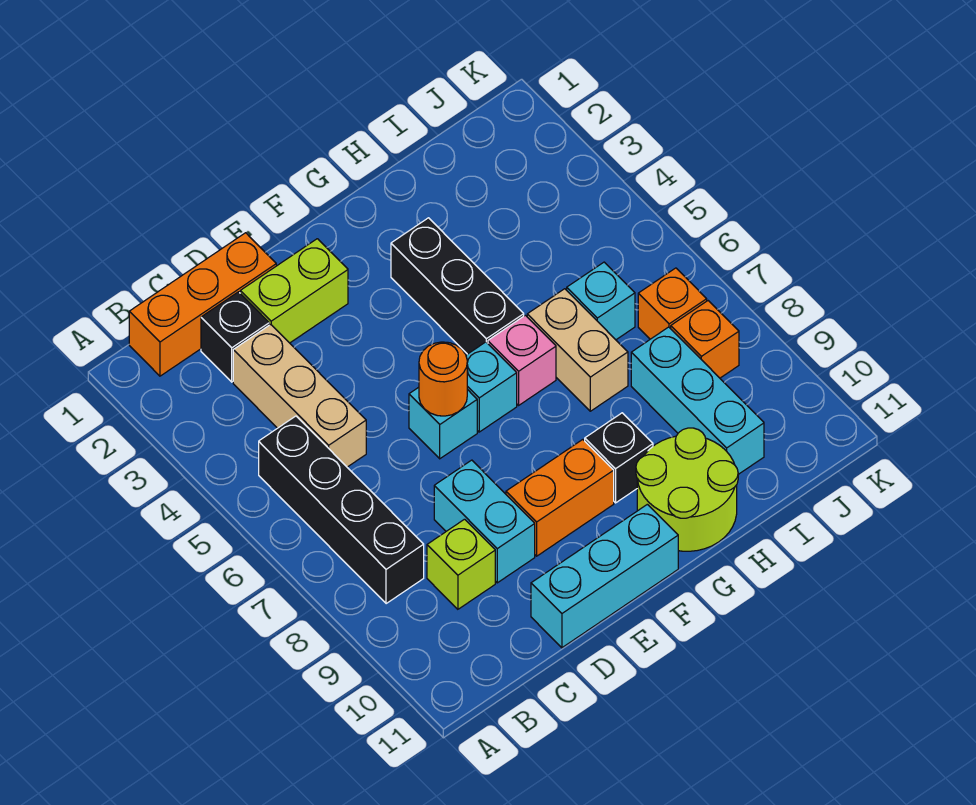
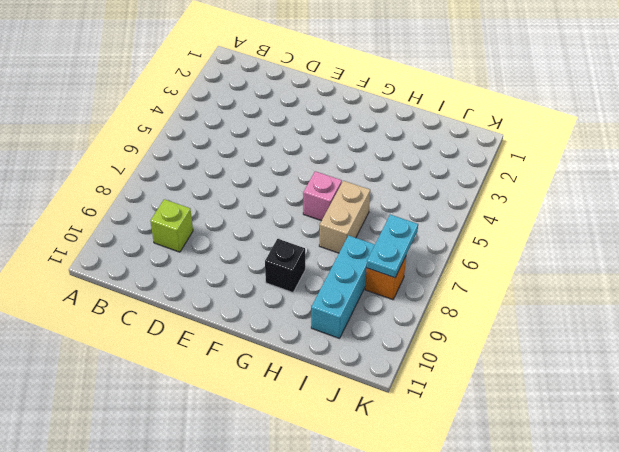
cyan plate J7:J8 level 2 -> none
none -> orange brick B1:D1 level 1
none -> black brick B5:B8 level 1
none -> black brick C2 level 1

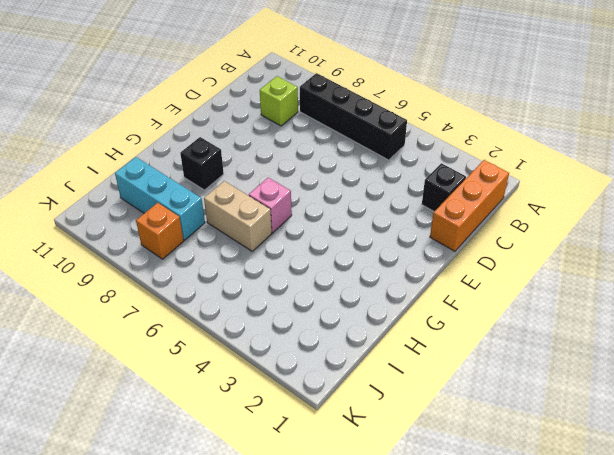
none -> tan brick C3:C5 level 1
none -> lime brick D2:E2 level 1
none -> cyan brick D8:D9 level 1

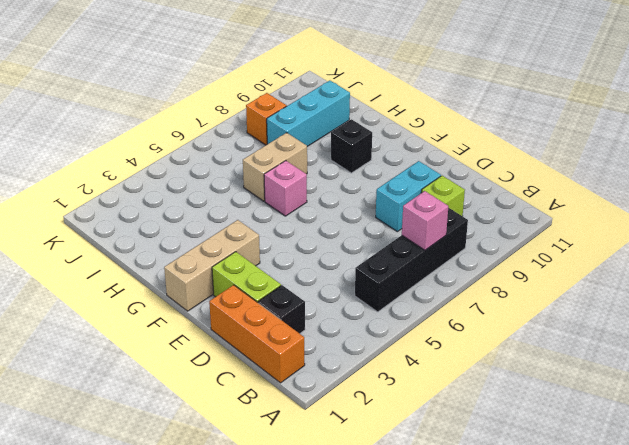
pink brick B7 level 2 -> none
tan brick F1:F3 level 1 -> tan brick C3:C5 level 1
none -> cyan brick D11:F11 level 1
none -> cyan brick E6 level 1
none -> orange brick E9:F9 level 1

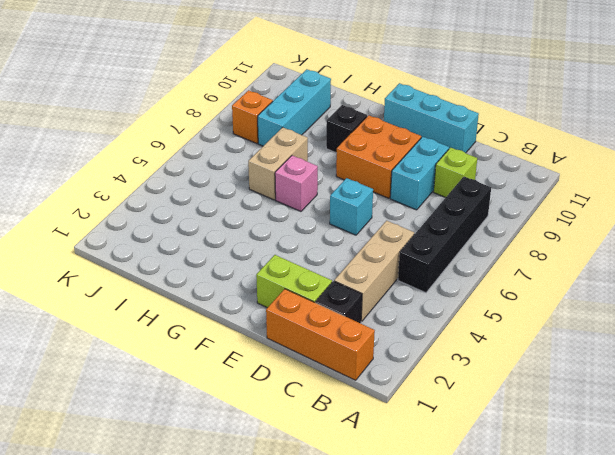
orange brick E8:F9 level 1 -> orange brick E9:F9 level 1
none -> cyan brick F6 level 1
none -> black brick G3:G5 level 1
none -> lime round brick G10:H11 level 1

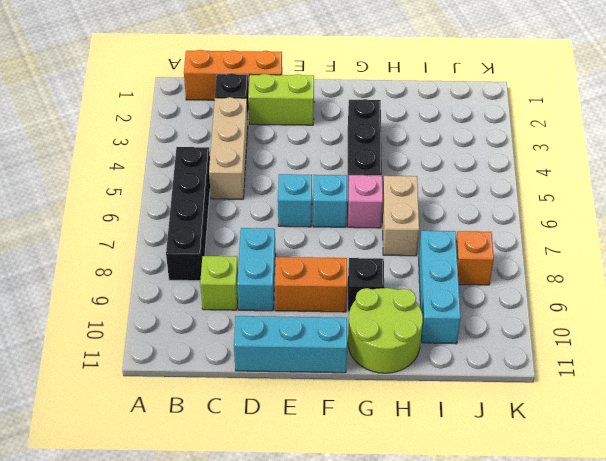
none -> cyan brick I6 level 1
none -> orange brick J7 level 1
none -> orange round brick E6 level 2

